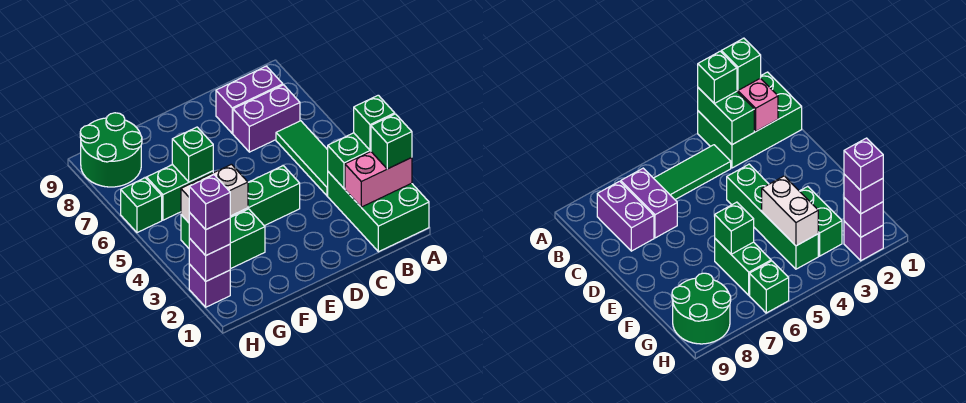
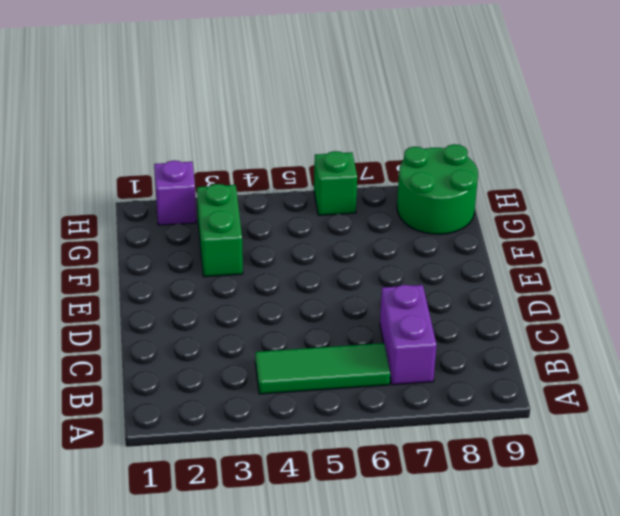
none -> green brick A1:B3 level 1
none -> purple brick B8:C8 level 1
none -> green brick D4:G4 level 1

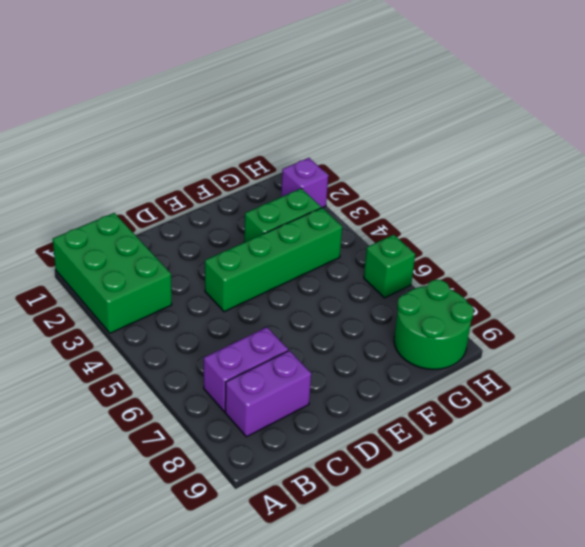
none -> green tile B4:B6 level 1
none -> green brick F6:G6 level 1
none -> pink brick A2:B2 level 2

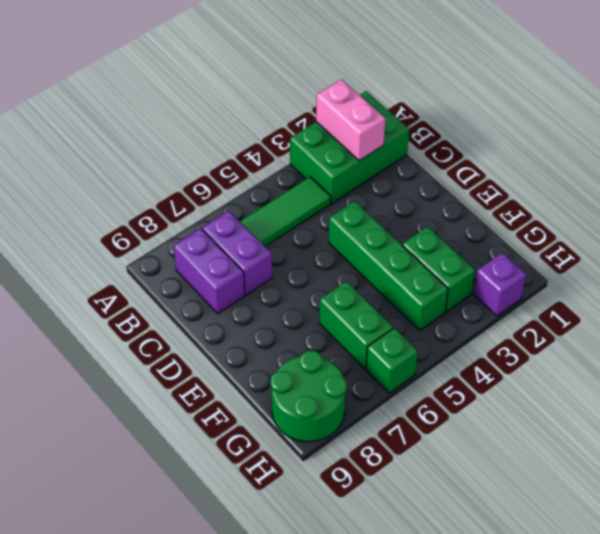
none -> green brick A3:B3 level 2
none -> white brick F4:G4 level 2
none -> green brick F6 level 2

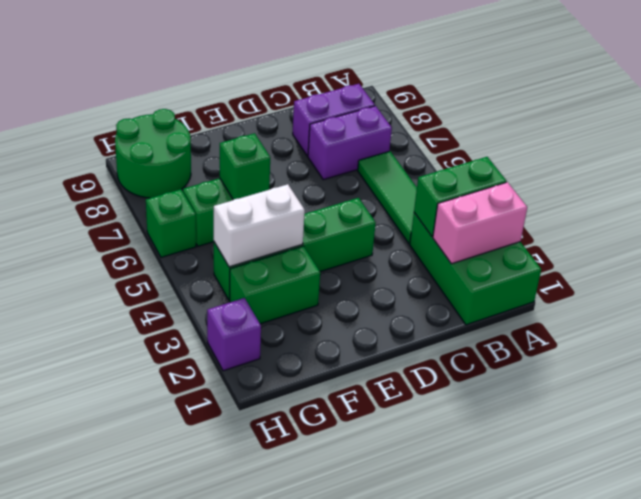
none -> purple brick H2 level 2
none -> green brick A2 level 3
none -> green brick A3 level 3

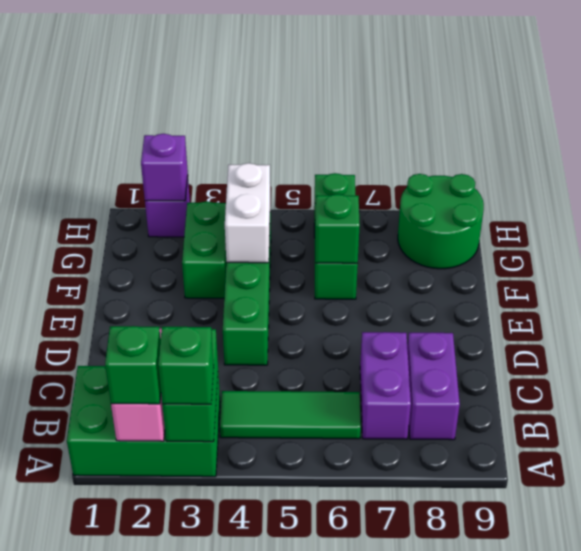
none -> purple brick H2 level 3
none -> purple brick H2 level 4

